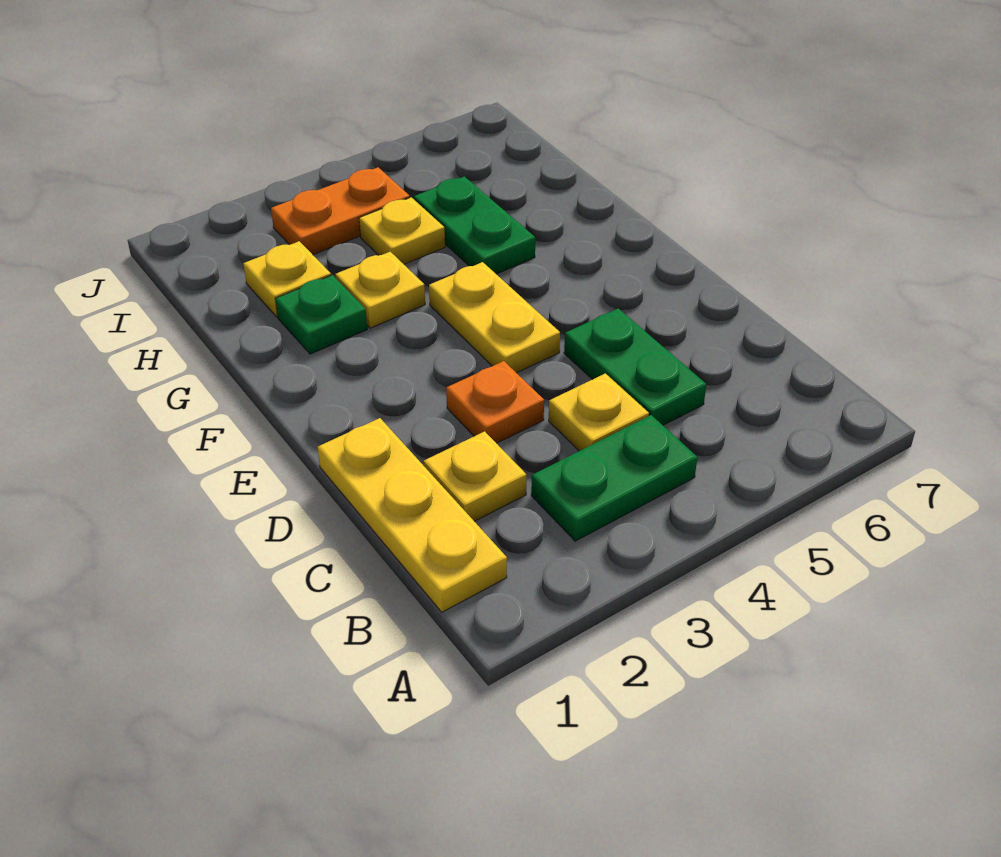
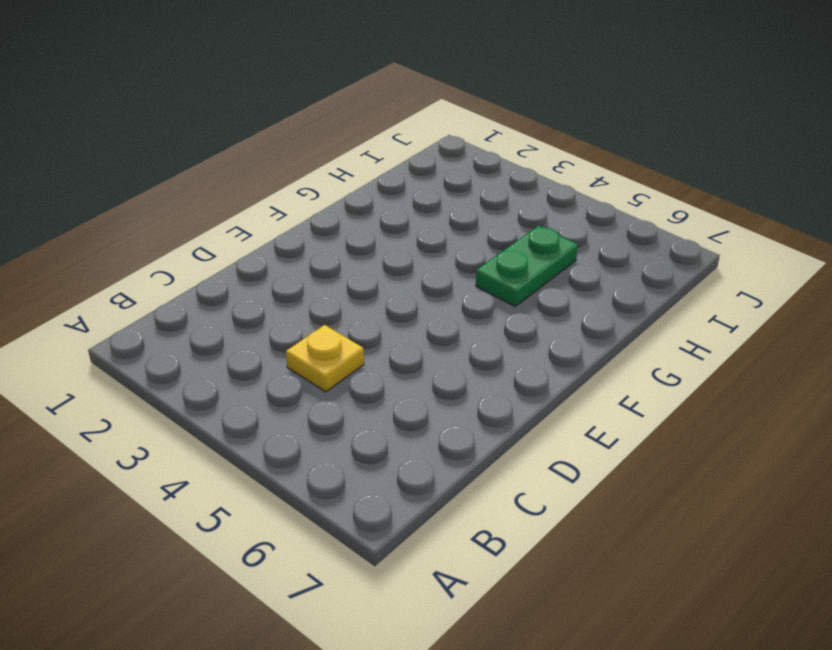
none -> yellow plate B1:D1 level 1
none -> green plate B3:B4 level 1
none -> yellow plate C2 level 1

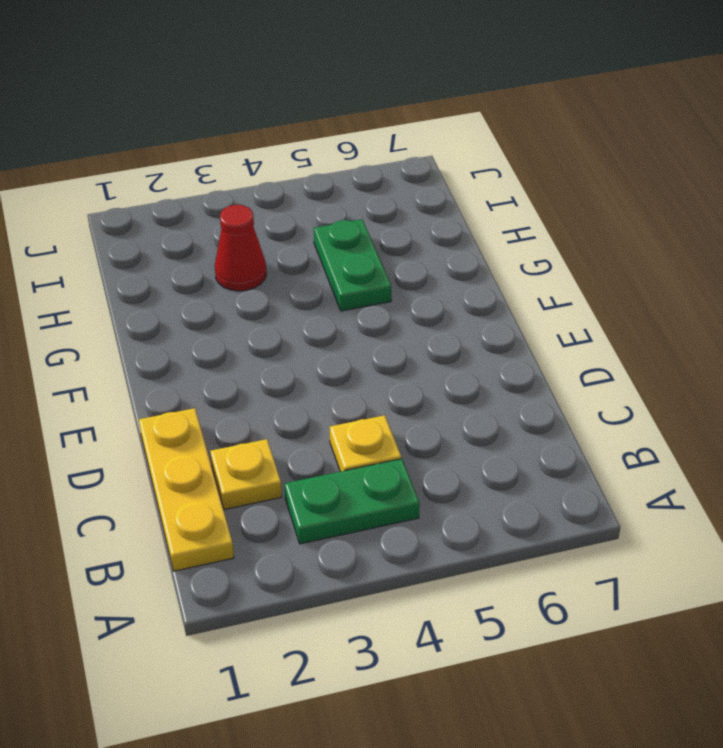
red cone H3 level 1 -> none
none -> green plate C5:D5 level 1
none -> orange plate D3 level 1
none -> yellow plate E4:F4 level 1

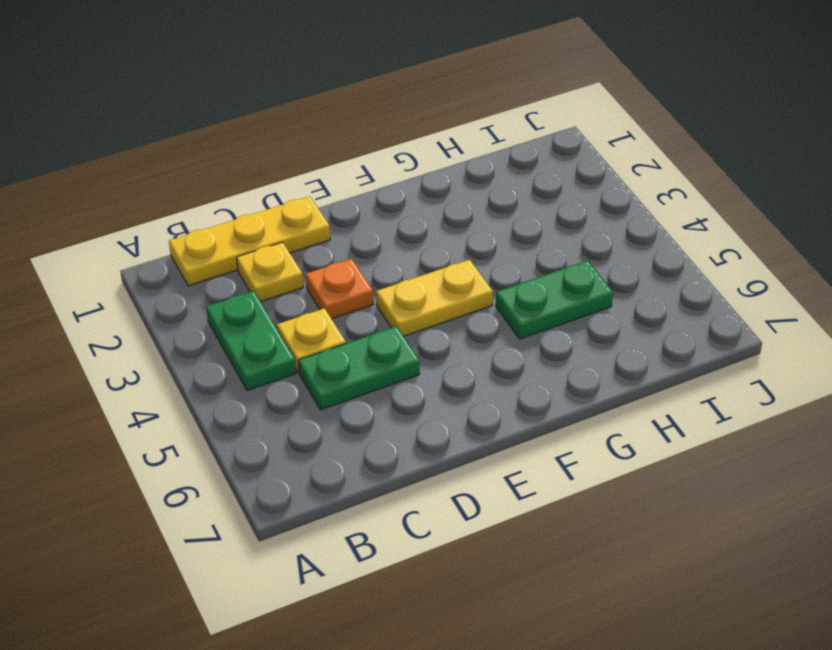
none -> green plate G2 level 1
none -> yellow plate G3 level 1
none -> yellow plate H2 level 1

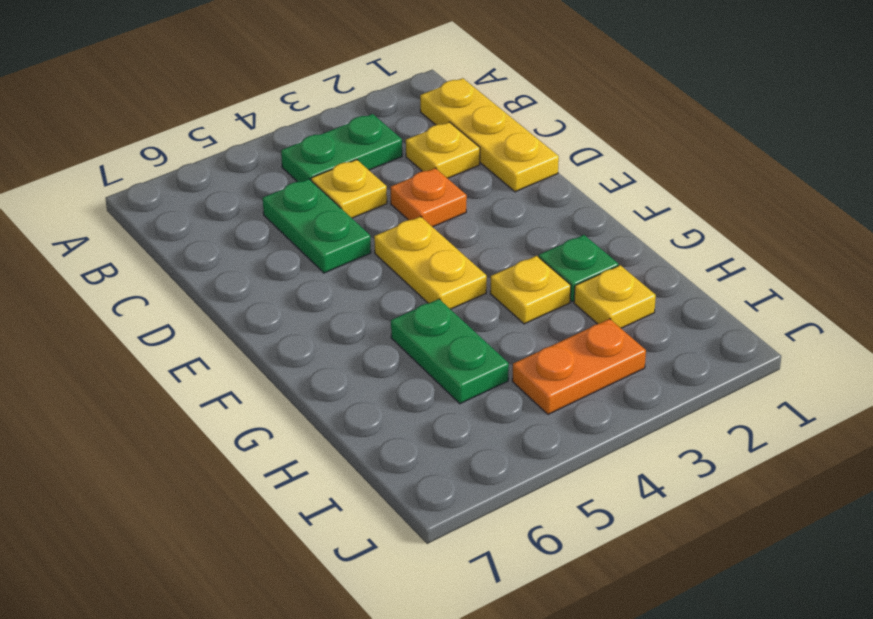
none -> yellow plate H4 level 1

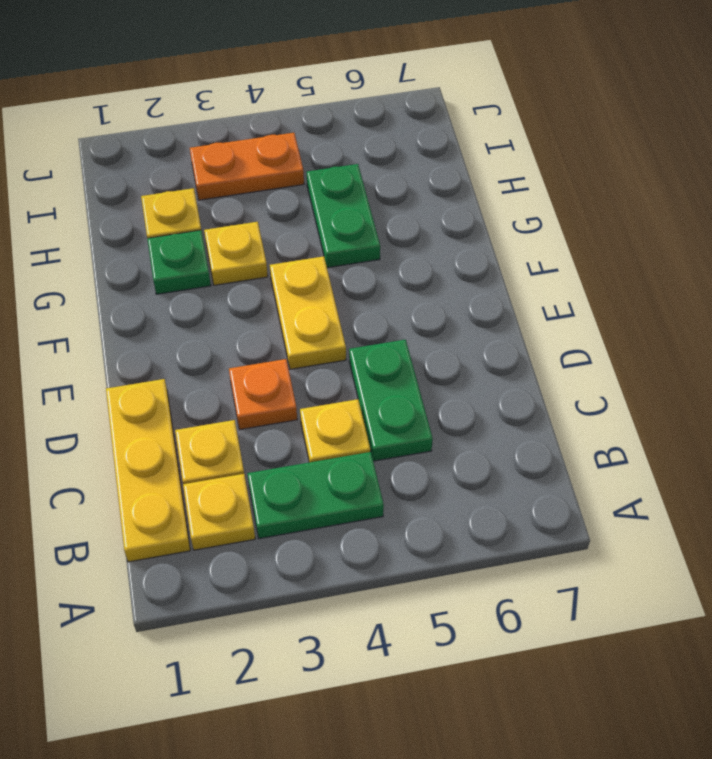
yellow plate B2 level 1 -> yellow plate H4 level 1

